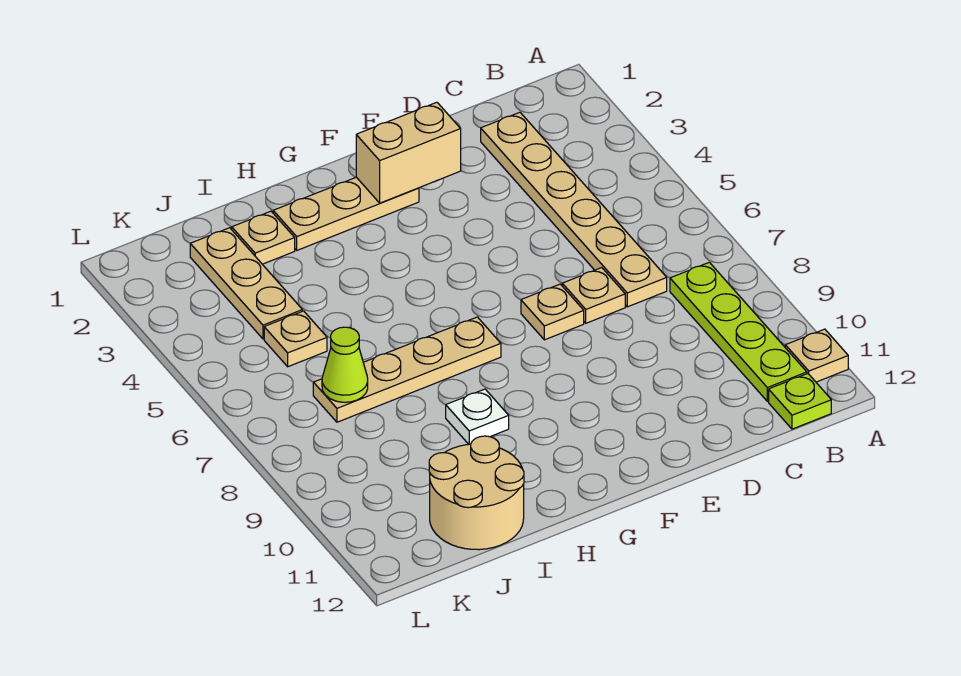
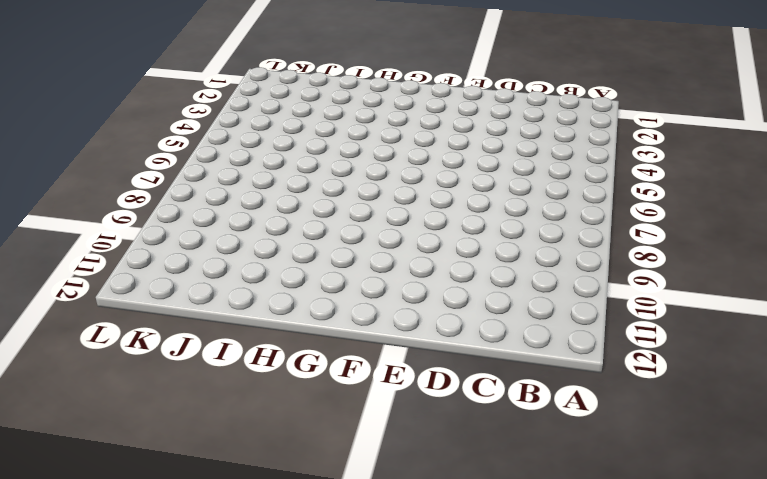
none -> tan plate A11 level 1
none -> lime plate B8:B11 level 1
none -> lime plate B12 level 1

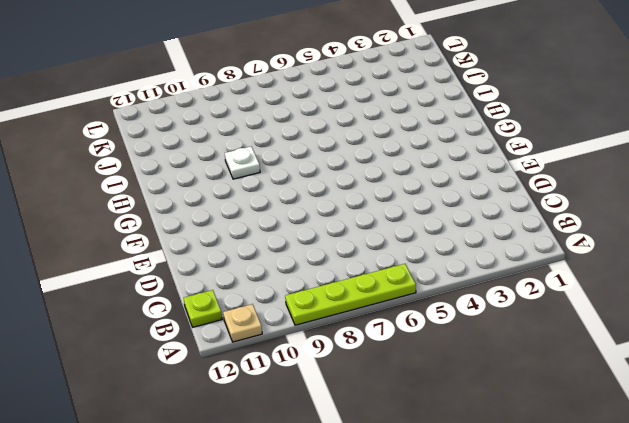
lime plate A6:A9 level 1 -> lime plate B8:B11 level 1
none -> tan plate C2:C7 level 1
none -> tan plate D7 level 1
none -> tan plate E7 level 1

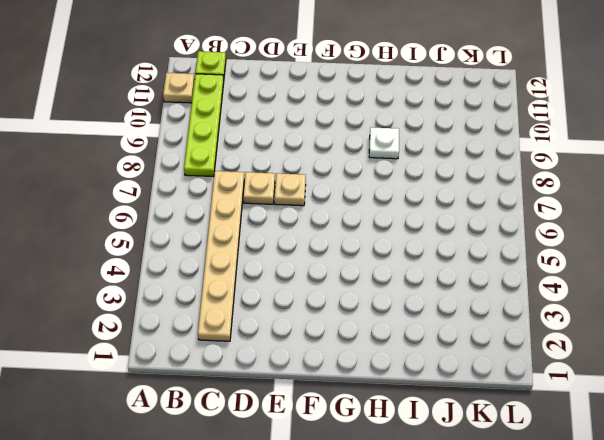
none -> tan plate F2:H2 level 1
none -> tan plate G7:J7 level 1
none -> tan plate I2 level 1

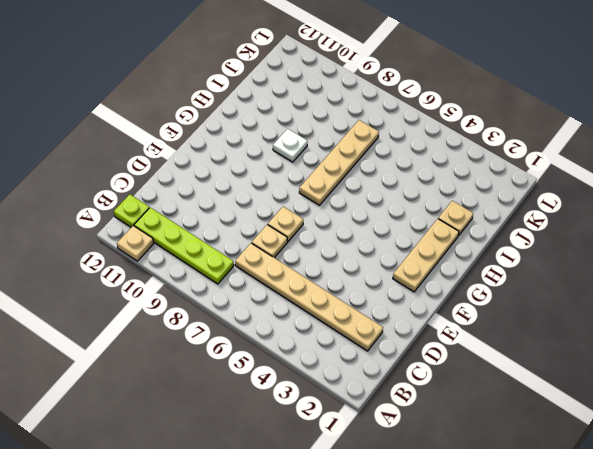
none -> tan round brick I11:J12 level 1
none -> tan plate J2:J4 level 1
none -> tan plate J5 level 1

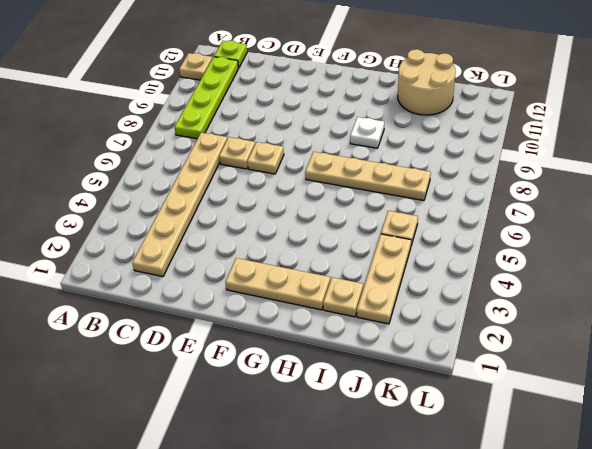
none -> tan brick E2:F2 level 2
none -> lime cone J7 level 2

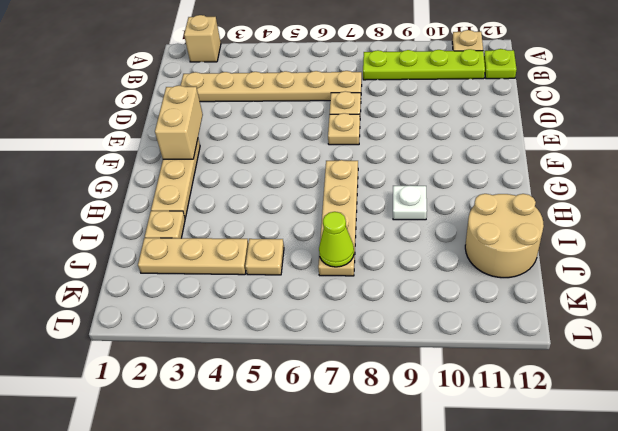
tan brick A2 level 1 -> none

